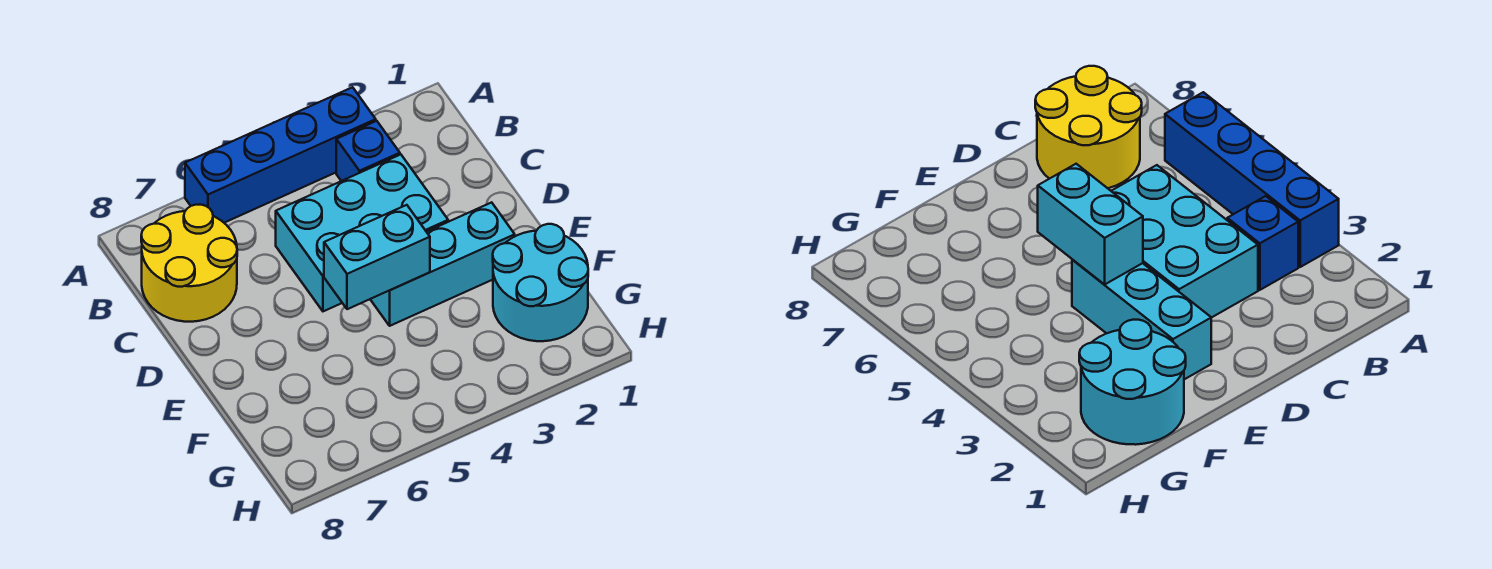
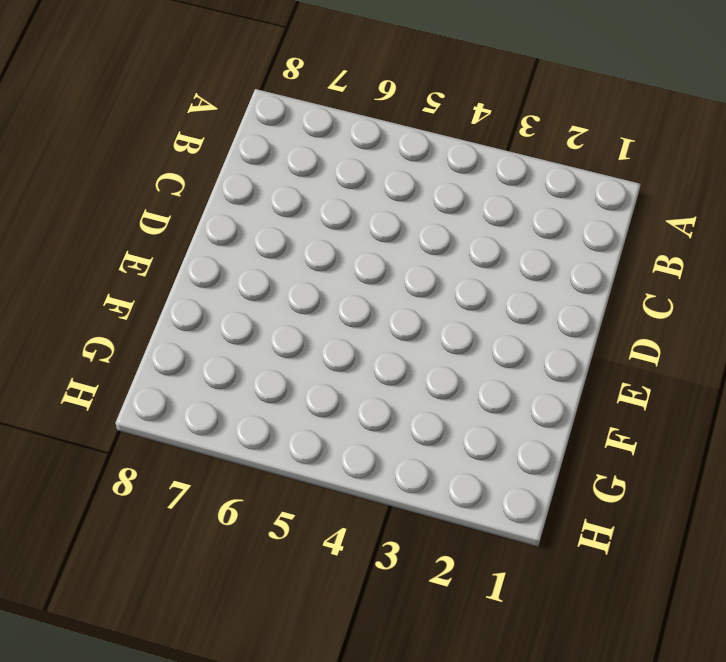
none -> blue brick A3:A6 level 1
none -> blue brick B3 level 1

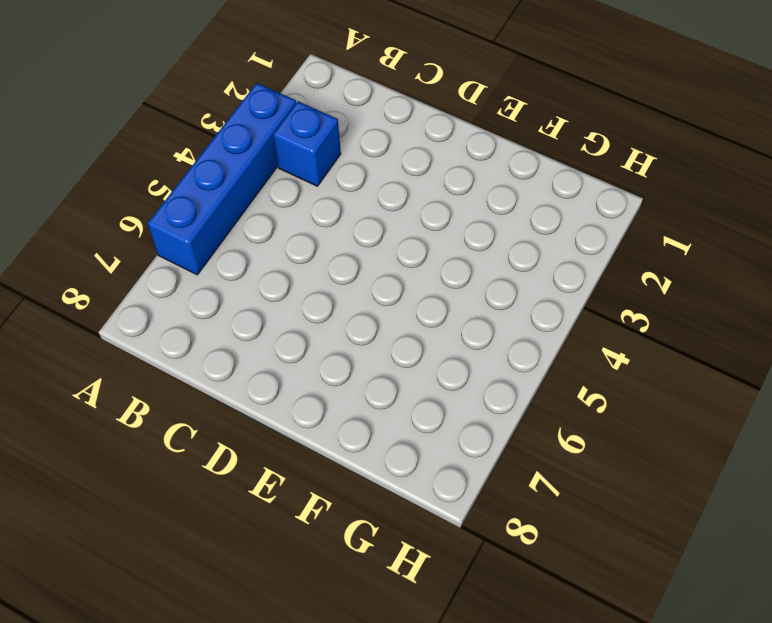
none -> yellow round brick B7:C8 level 1
none -> cyan brick C3:D5 level 1

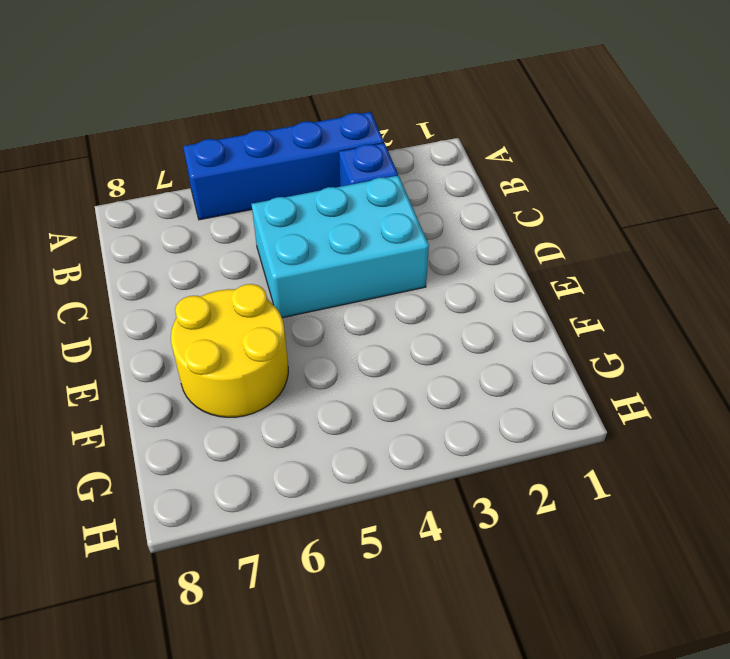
yellow round brick E6:F7 level 1 -> yellow round brick B7:C8 level 1
none -> cyan brick E2:E4 level 1
none -> cyan round brick F1:G2 level 1

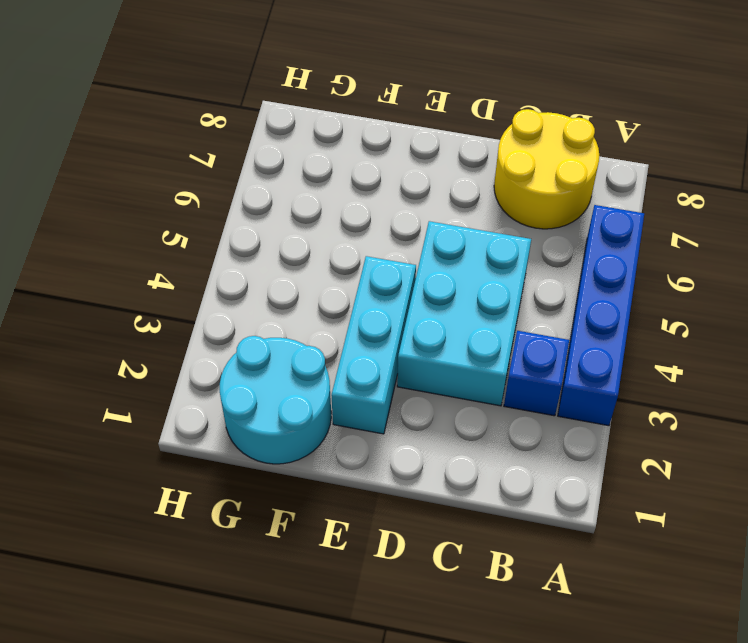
none -> cyan brick E4:E5 level 2

